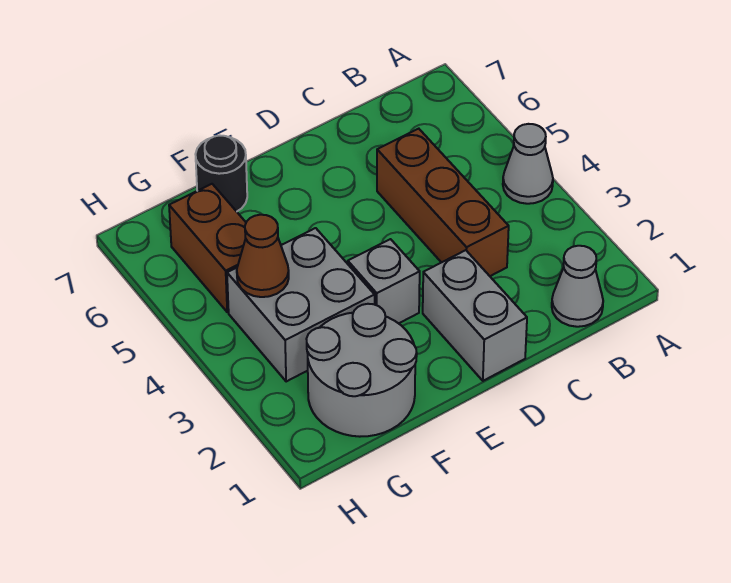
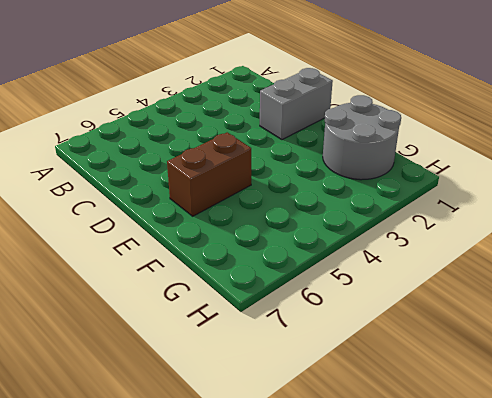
brown brick E5:E6 level 1 -> brown brick G5:G6 level 1
none -> grey cone A4 level 1
none -> grey cone B1 level 1

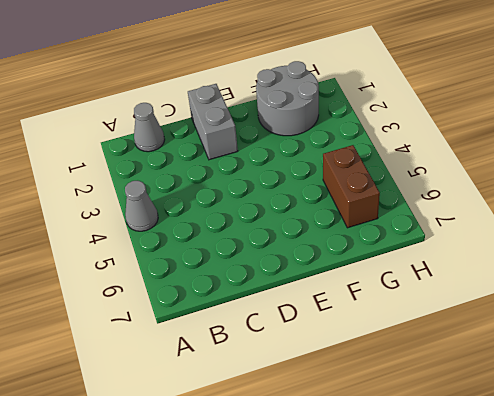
none -> brown brick C3:C5 level 1
none -> grey brick E3 level 1

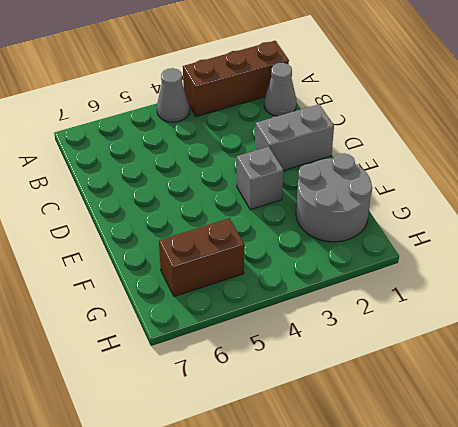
brown brick A1:A3 level 1 -> brown brick C3:C5 level 1
none -> grey brick F3:G4 level 1
none -> black round brick F7 level 1

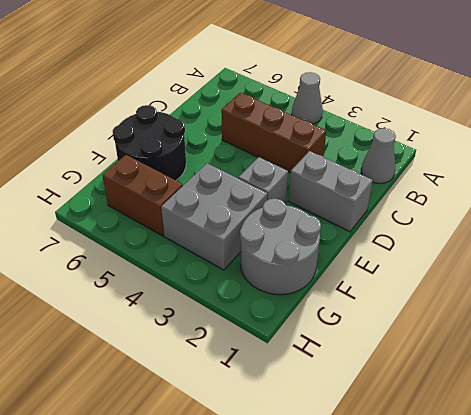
black round brick E6:F7 level 1 -> black round brick F7 level 1
none -> brown cone G4 level 2

